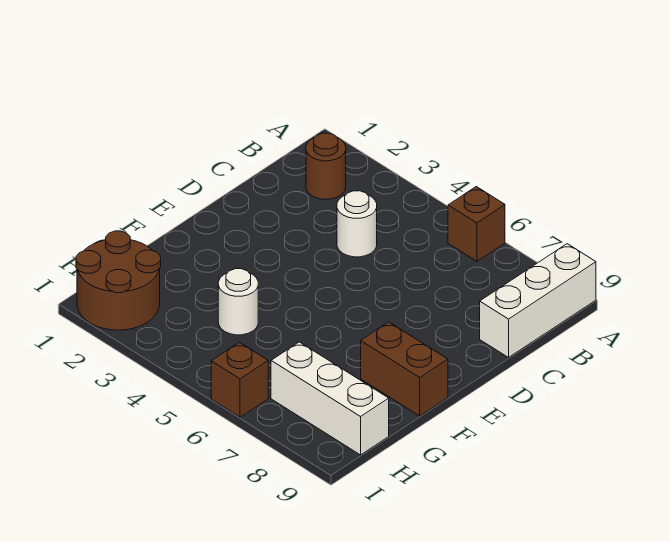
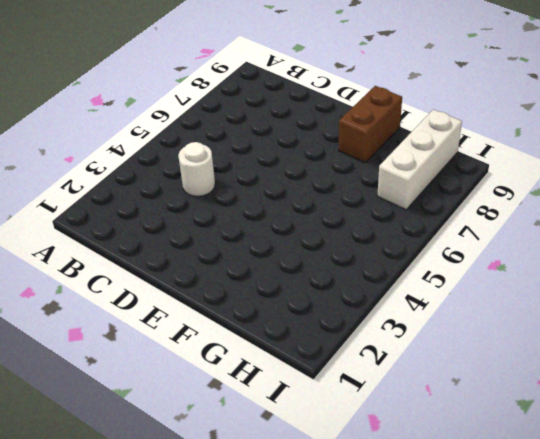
none -> brown brick A6 level 1
none -> white brick A9:C9 level 1

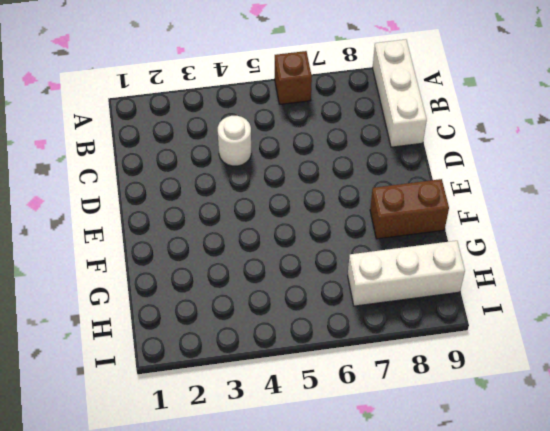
none -> brown round brick B2 level 1
none -> white round brick G4 level 1

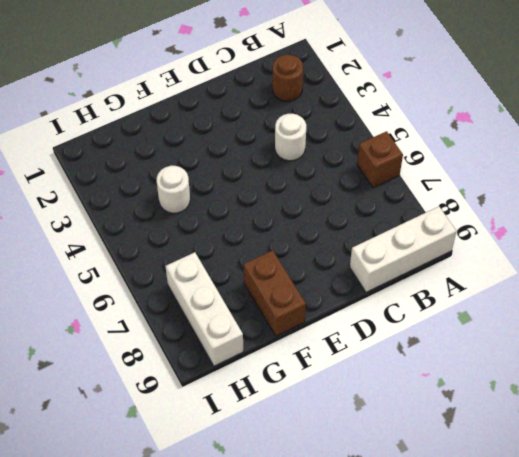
none -> brown round brick H1:I2 level 1
none -> brown brick I6 level 1

